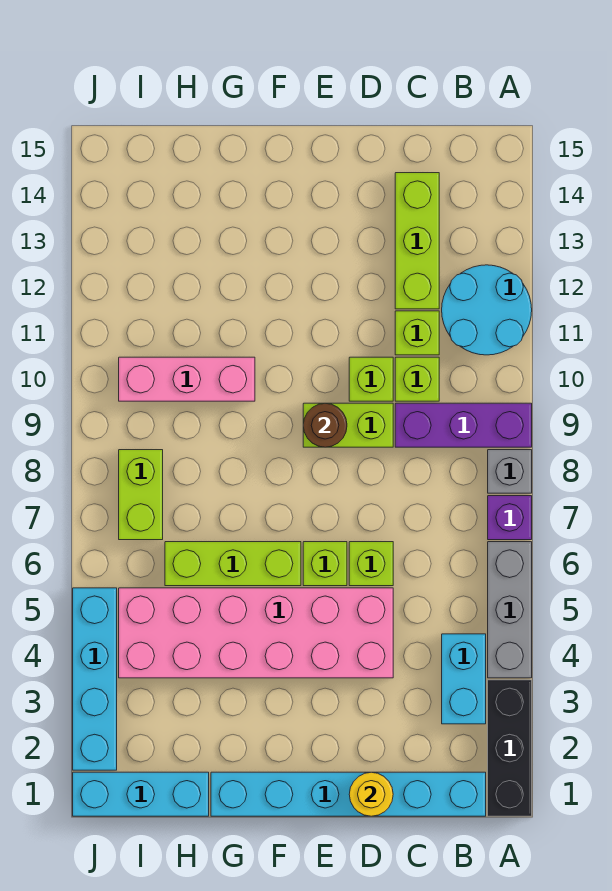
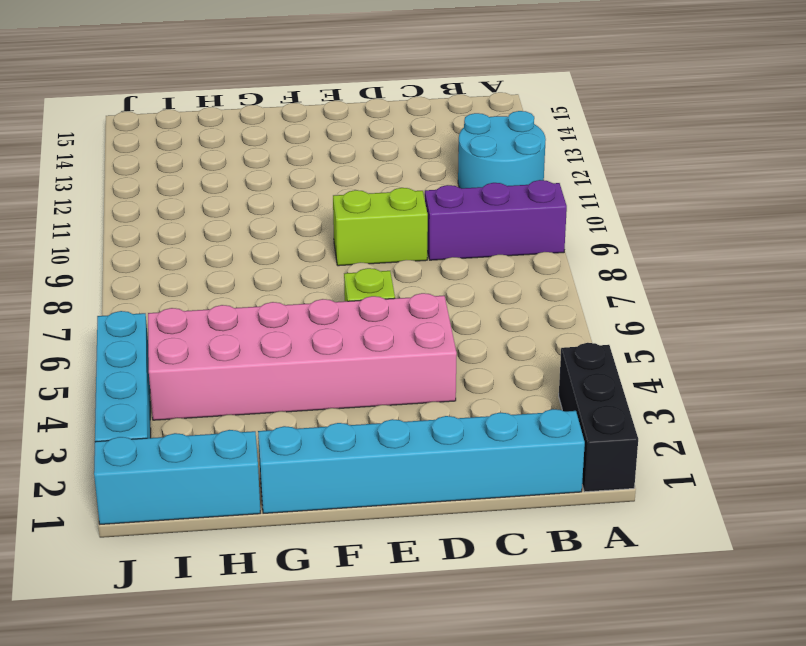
none -> grey brick A4:A6 level 1
none -> purple brick A7 level 1
none -> grey brick A8 level 1

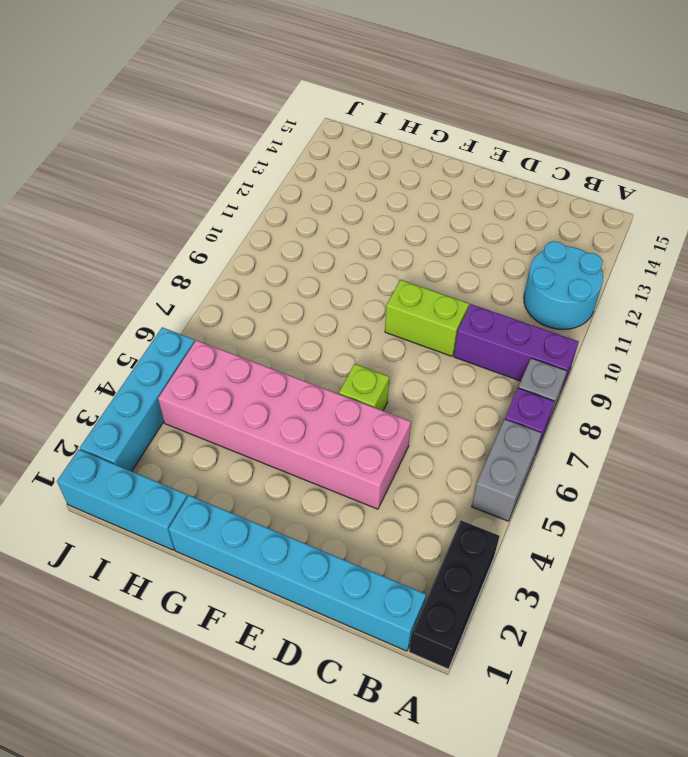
grey brick A5:A6 level 1 -> grey brick A4:A6 level 1
none -> cyan brick B3:B4 level 1
none -> lime brick C10 level 1
none -> lime brick C11 level 1

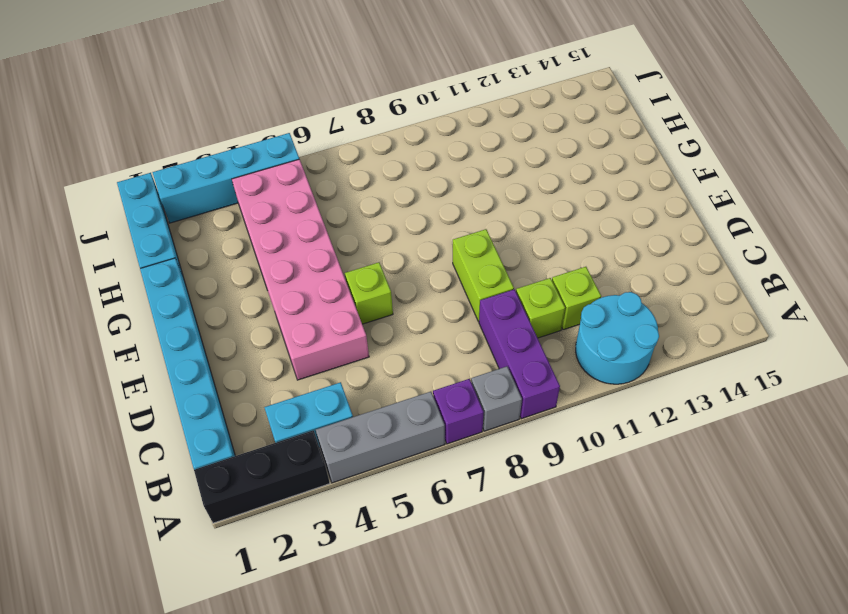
none -> lime brick C12:C14 level 1
none -> lime brick D6 level 1
none -> lime brick D10 level 1

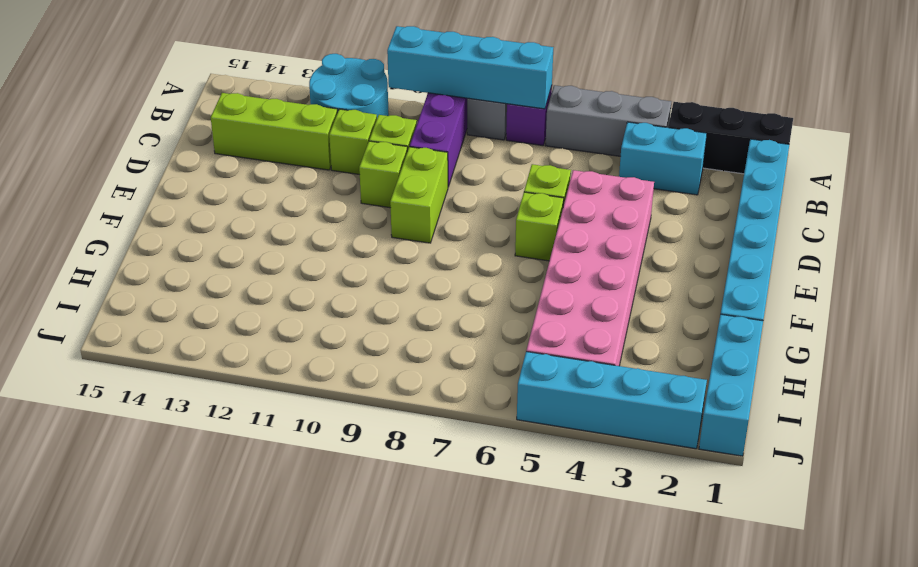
cyan brick A7:A10 level 2 -> none
none -> lime brick F6:H6 level 1
none -> pink brick G10:I10 level 1
none -> lime brick I7:I8 level 1

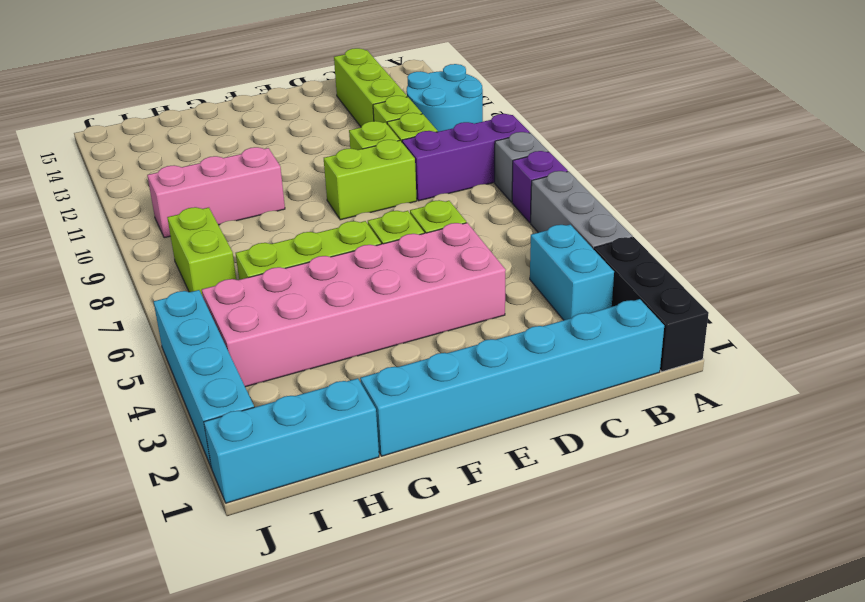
none -> yellow round brick D1 level 2
none -> brown round brick E9 level 2

